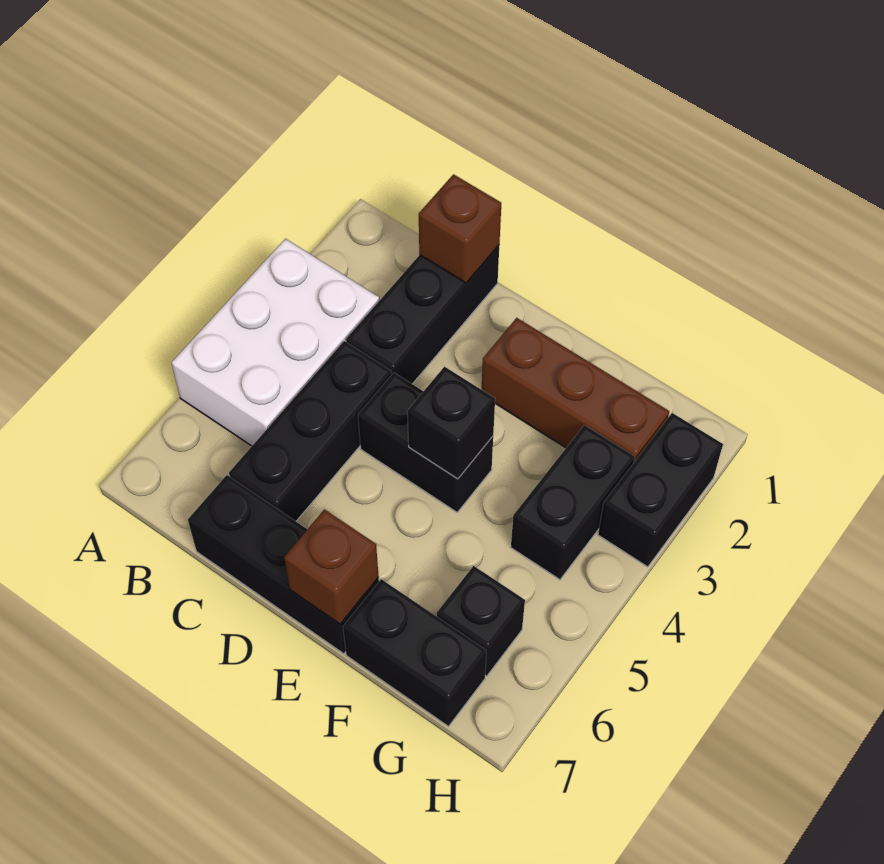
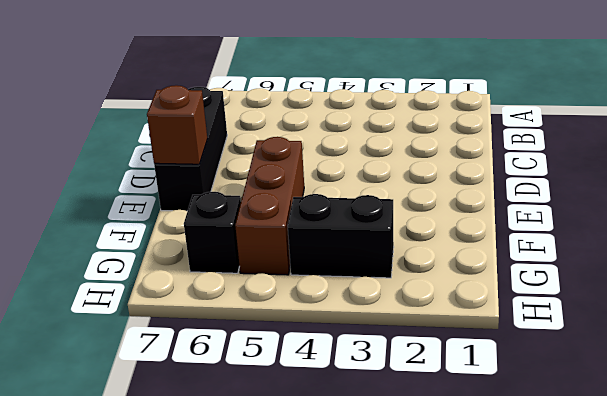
brown brick E5:G5 level 1 -> brown brick E2:G2 level 1
none -> white brick A3:B5 level 1
none -> black brick C1:C3 level 1
none -> black brick C4:C6 level 1

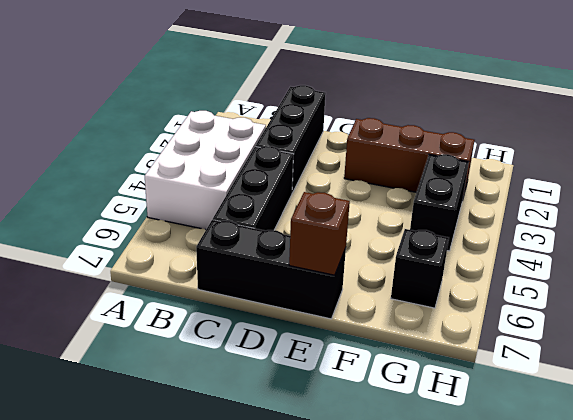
none -> black brick D4:E4 level 1
none -> black brick F7:G7 level 1
none -> black brick H2:H3 level 1

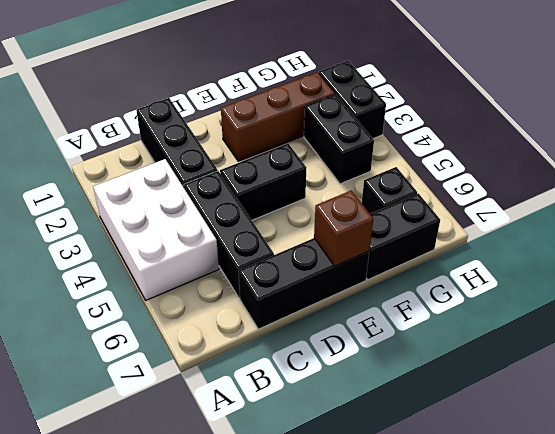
none -> brown brick C1 level 2
none -> black brick E4 level 2

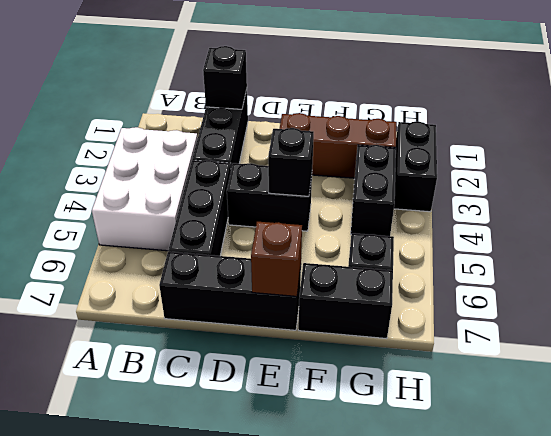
black brick C1 level 2 -> brown brick C1 level 2

